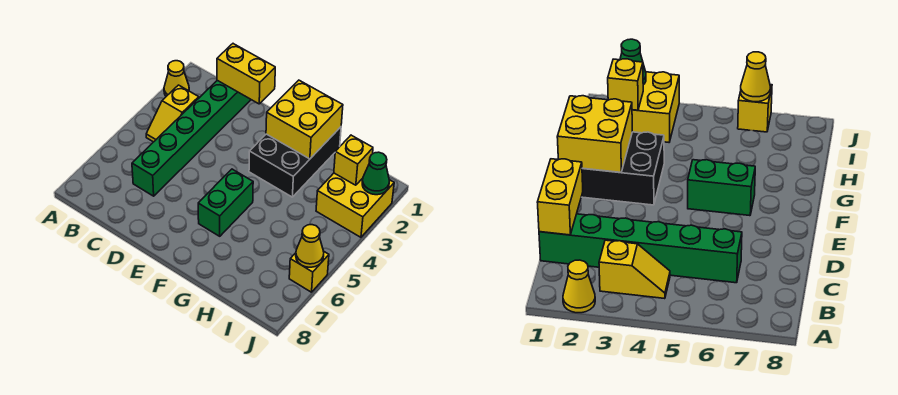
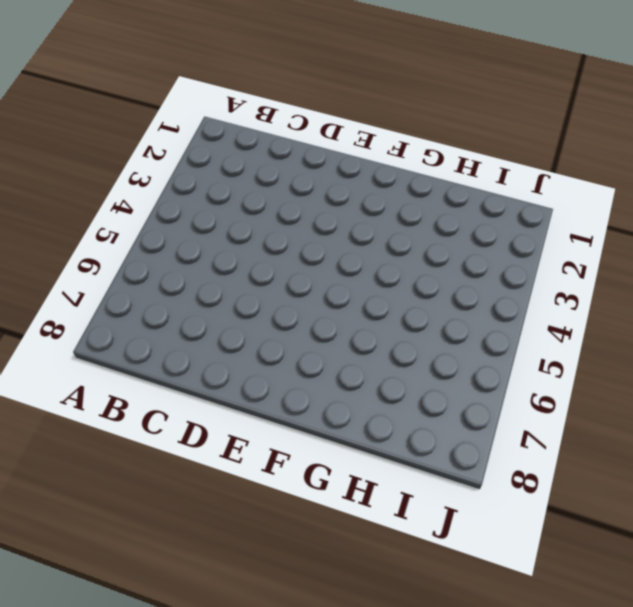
none -> yellow cone A2 level 1
none -> yellow slope B3:B4 level 1 top 3
none -> green brick C1:C6 level 1

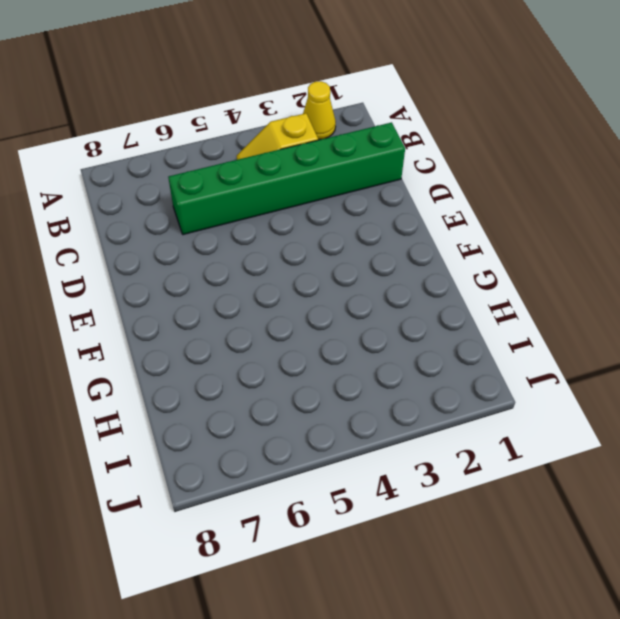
none -> black brick F1:G3 level 1
none -> green brick F5:F6 level 1
none -> yellow brick I2:J3 level 1

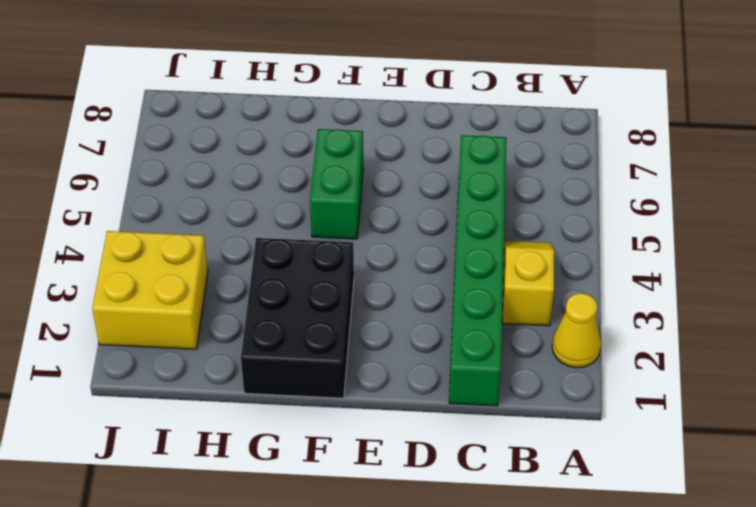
none -> yellow brick J6 level 1
none -> yellow brick C1:D1 level 2
none -> yellow brick F1:G2 level 2

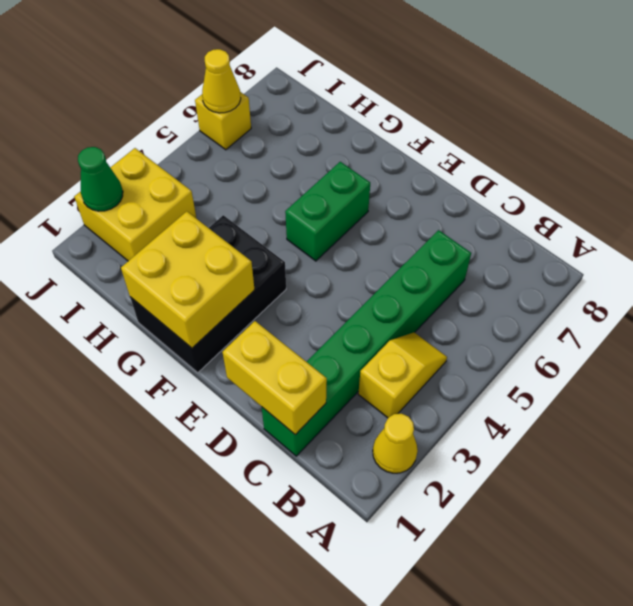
none -> yellow brick I2 level 2

